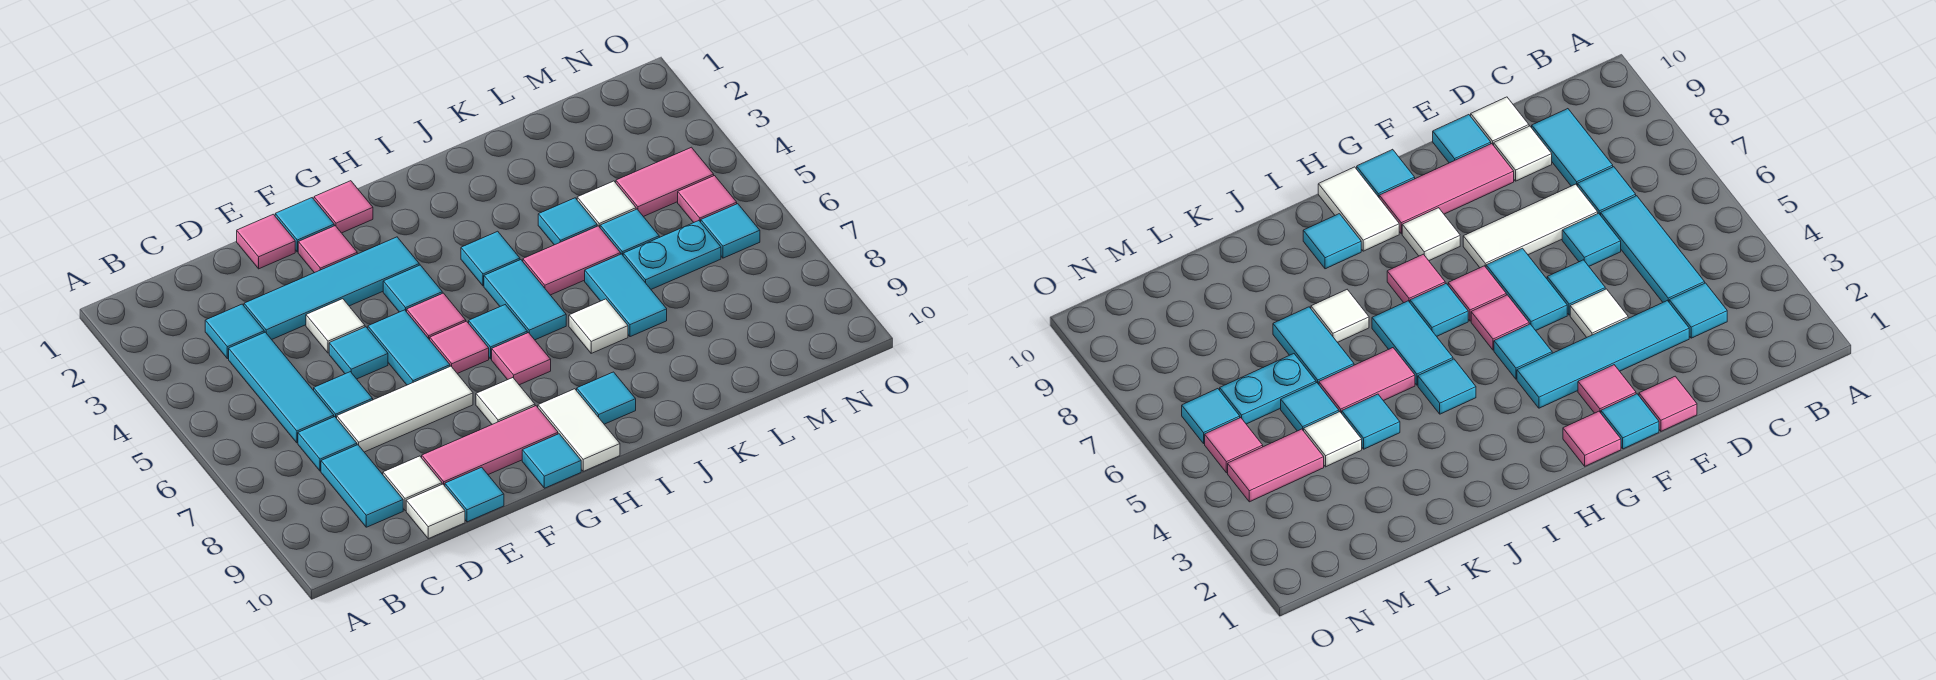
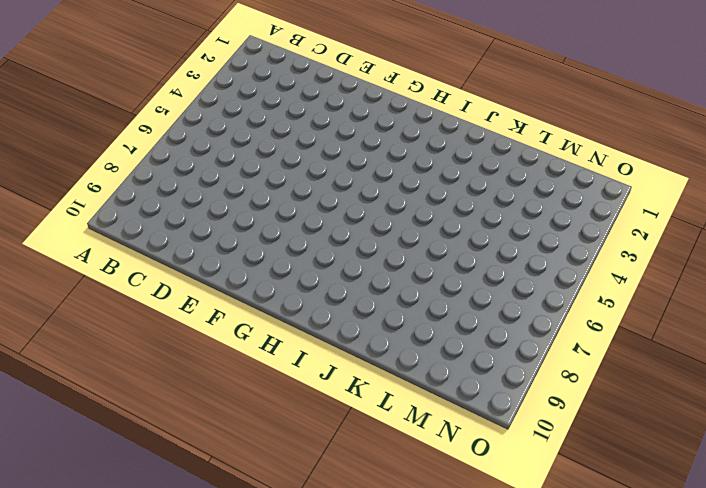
none -> cyan tile C3 level 1
none -> cyan tile C4:C6 level 1
none -> cyan tile C7 level 1
none -> cyan tile C8:C9 level 1

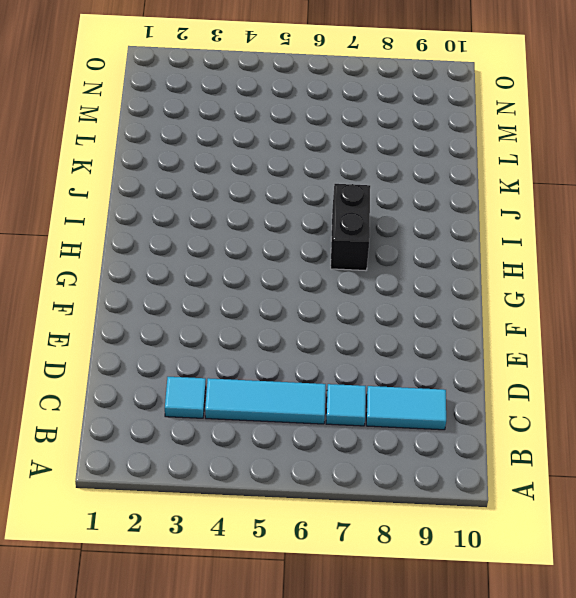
black brick H7:I7 level 1 -> pink tile H7 level 1
none -> cyan tile D3:G3 level 1
none -> cyan tile D6 level 1
none -> white tile D7:F7 level 1
none -> white tile D9 level 1

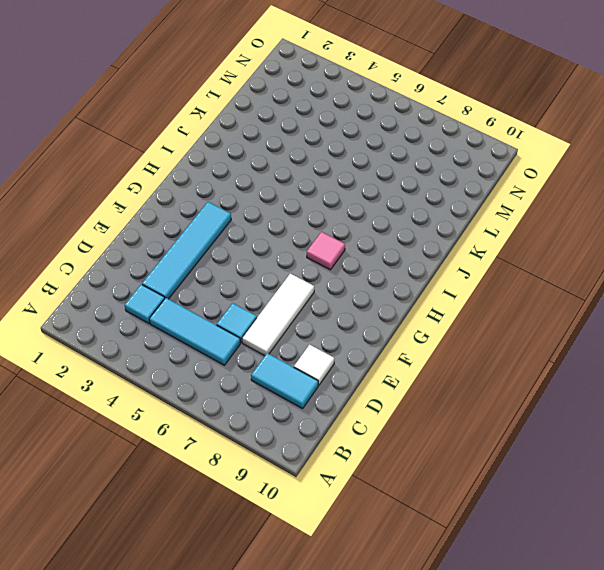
none -> cyan tile C7 level 1
none -> white tile D10 level 1
none -> pink tile E1 level 1
none -> white tile E4 level 1

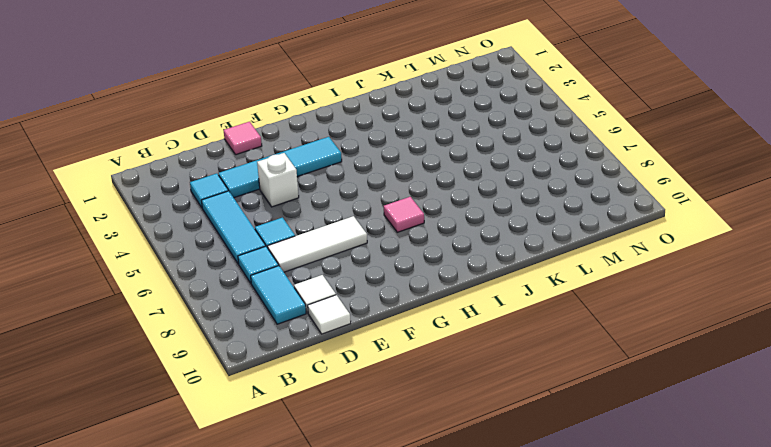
white brick E4 level 1 -> white tile E4 level 1
none -> cyan tile E5 level 1
none -> pink tile E9:G9 level 1
none -> cyan tile E10 level 1
none -> cyan tile F1 level 1

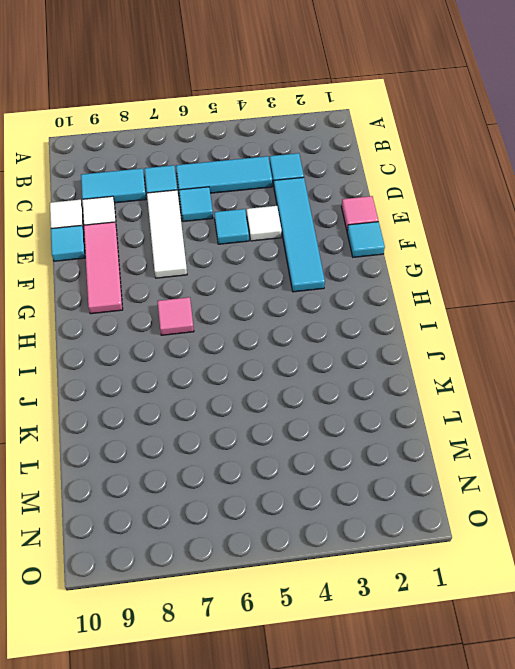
none -> pink tile F2 level 1
none -> cyan tile F5:F6 level 1
none -> pink tile G1 level 1
none -> cyan tile G4 level 1

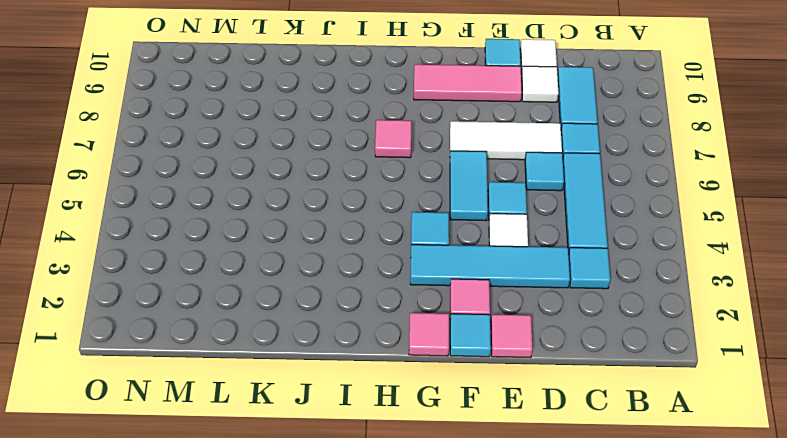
none -> pink tile G5 level 1
none -> pink tile G6 level 1
none -> white tile G8 level 1
none -> cyan tile G10 level 1

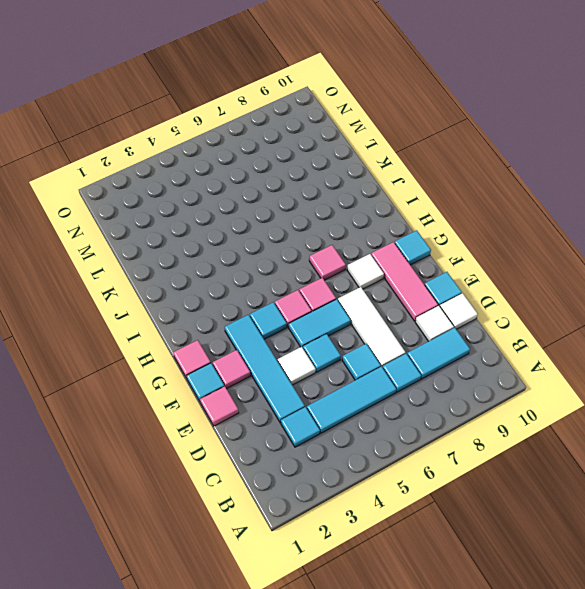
none -> cyan tile H6 level 1
none -> white tile H9:H10 level 1
none -> cyan tile I4 level 1
none -> cyan tile I5:I6 level 1

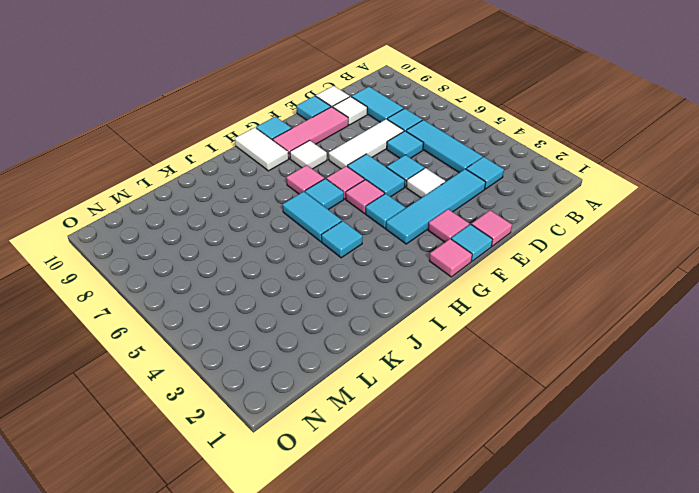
none -> cyan tile I9 level 1
none -> pink tile J5:K5 level 1
none -> white tile J7 level 1
none -> cyan tile K4 level 1

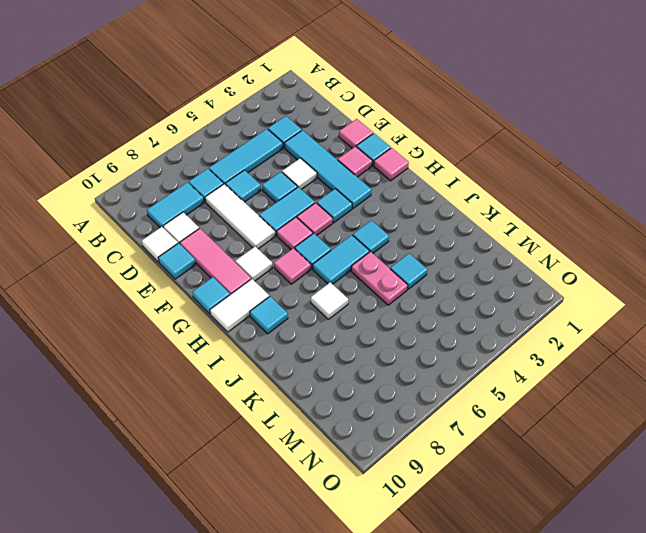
pink plate J5:K5 level 1 -> pink tile J5:K5 level 1
none -> cyan tile K6:K7 level 1
none -> white tile L4 level 1
none -> cyan tile L5 level 1
none -> cyan plate L6:M6 level 1

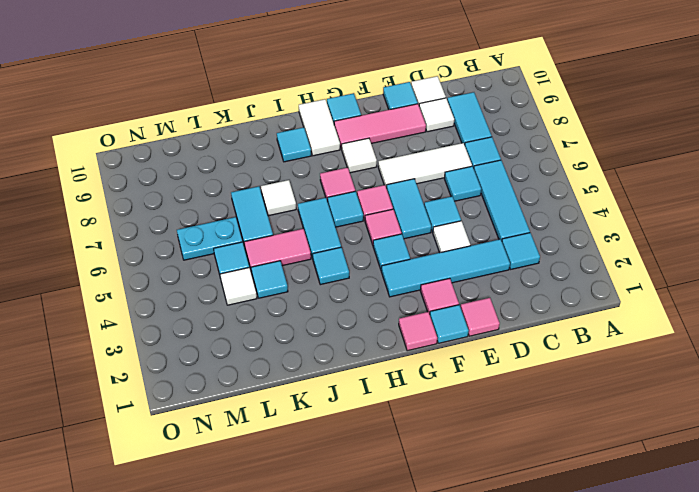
none -> pink tile M4:N4 level 1
none -> pink tile N5 level 1
none -> cyan tile N6 level 1

